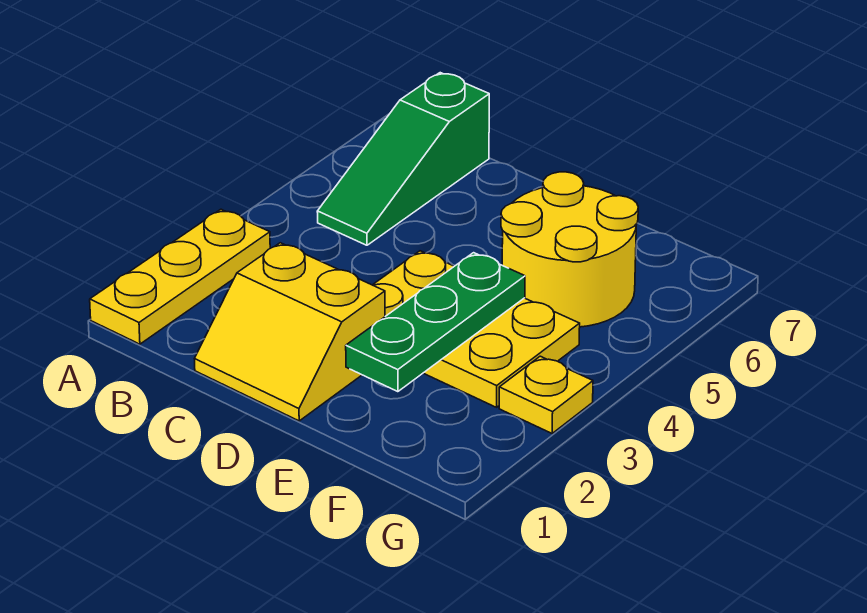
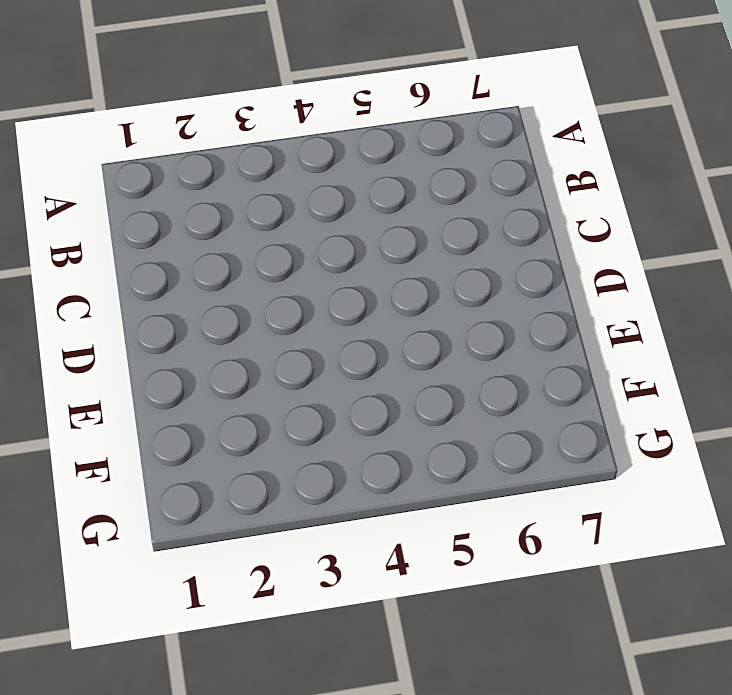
none -> yellow plate A1:A3 level 1
none -> green slope B5:B7 level 1 top 7

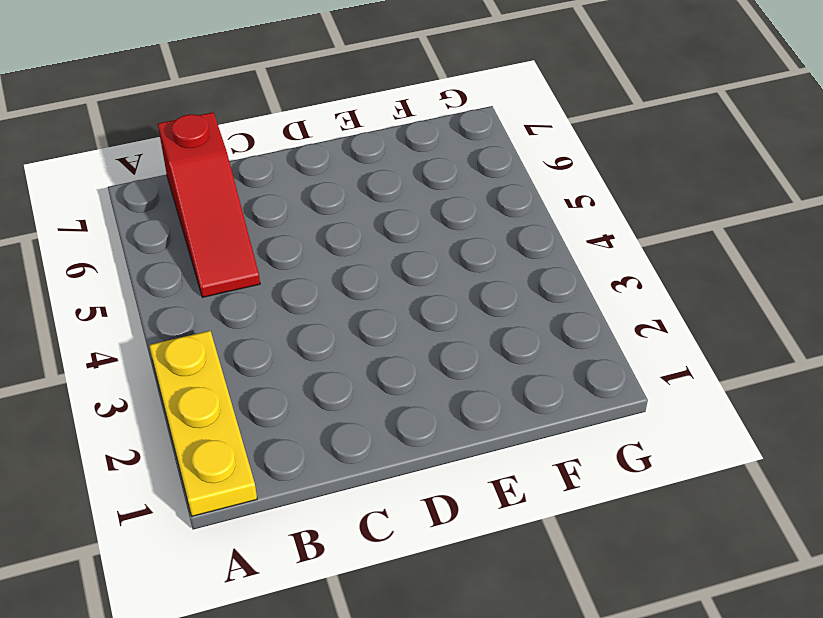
red slope B5:B7 level 1 top 7 -> green slope B5:B7 level 1 top 7
none -> yellow slope C1:D2 level 1 top 2
none -> yellow plate D3:F4 level 1

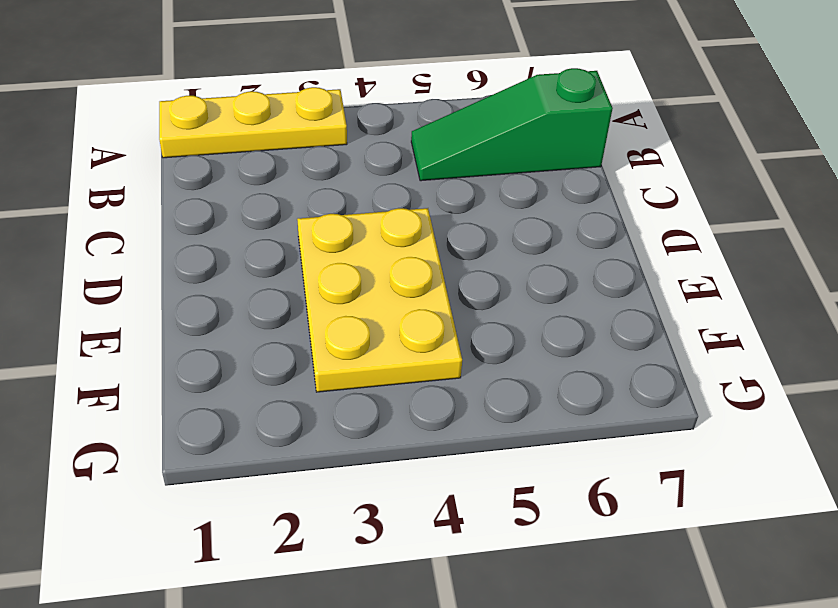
none -> yellow slope C1:D2 level 1 top 2
none -> yellow round brick E5:F6 level 1

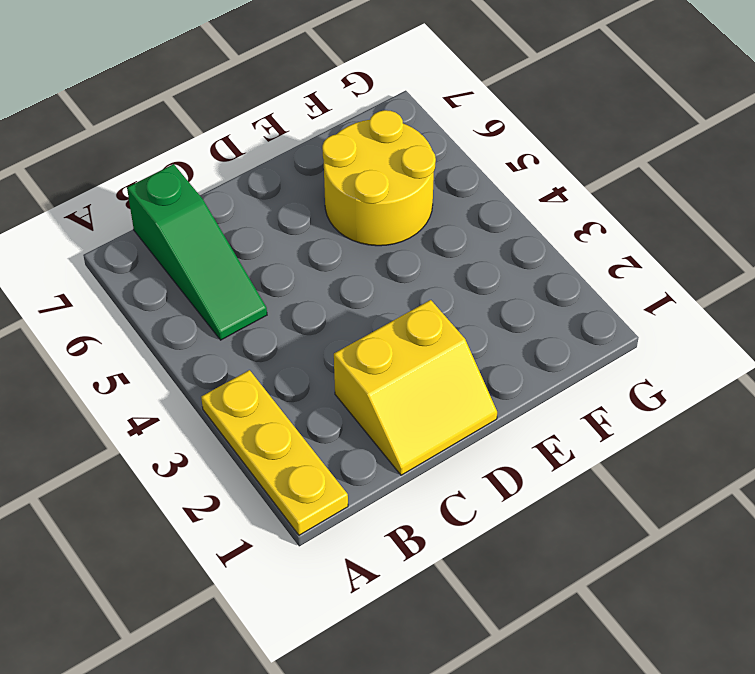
none -> yellow plate D3:F4 level 1
none -> yellow plate G3 level 1

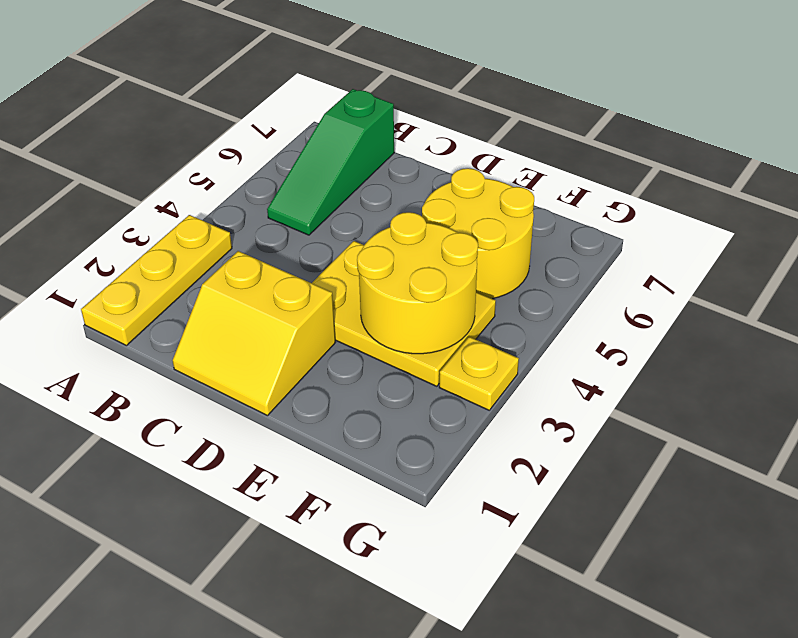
yellow round brick E3:F4 level 2 -> green plate E2:E4 level 2

